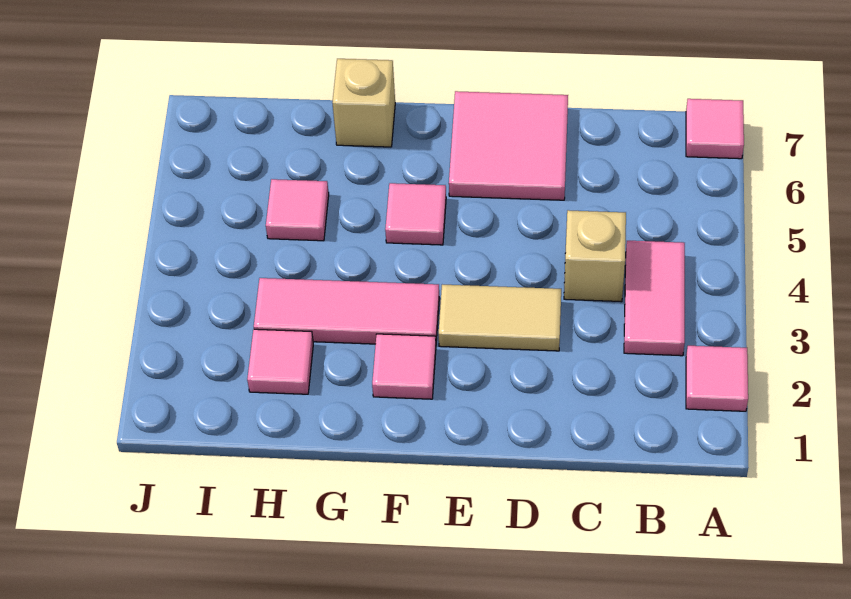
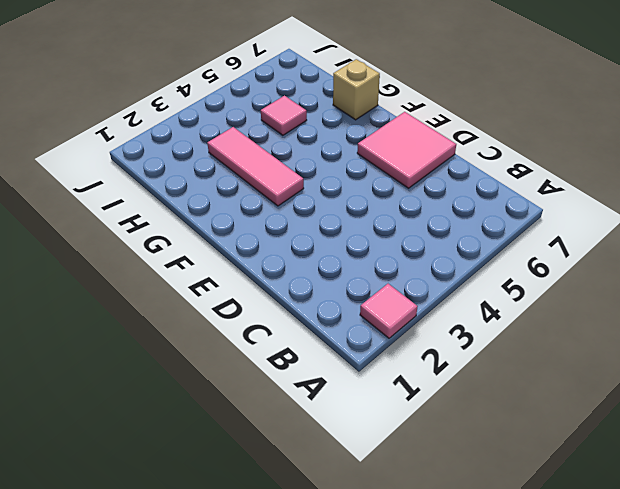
none -> pink tile A7 level 1
none -> pink tile B3:B4 level 1
none -> tan brick C4 level 1

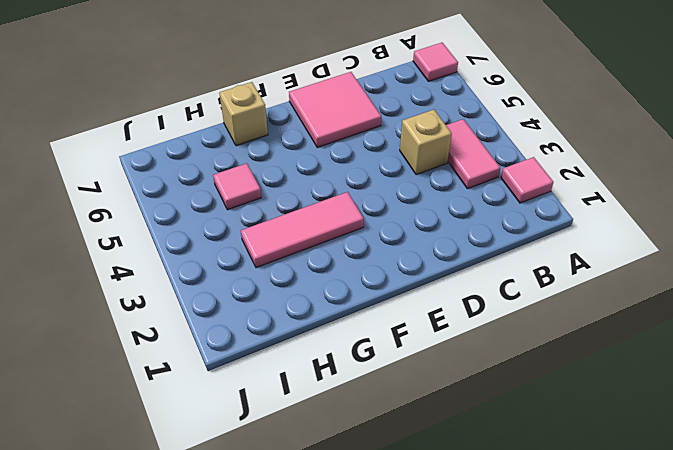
none -> tan tile D3:E3 level 1
none -> pink tile F2 level 1
none -> pink tile F5 level 1

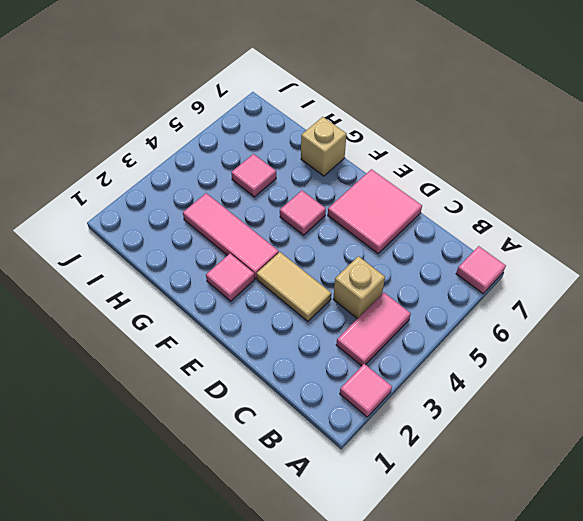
none -> pink tile H2 level 1

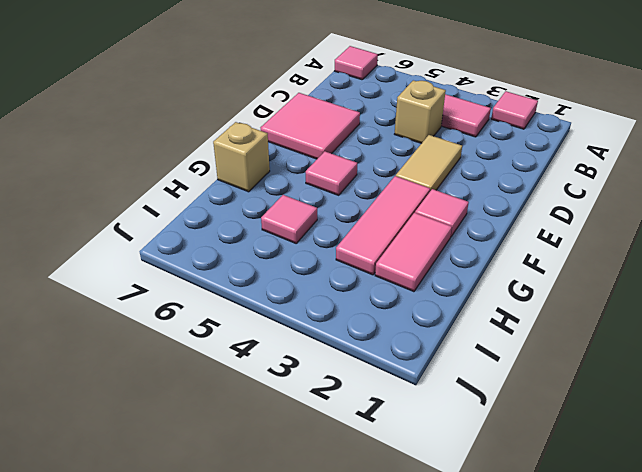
pink tile G2:H2 level 1 -> pink tile H2 level 1

